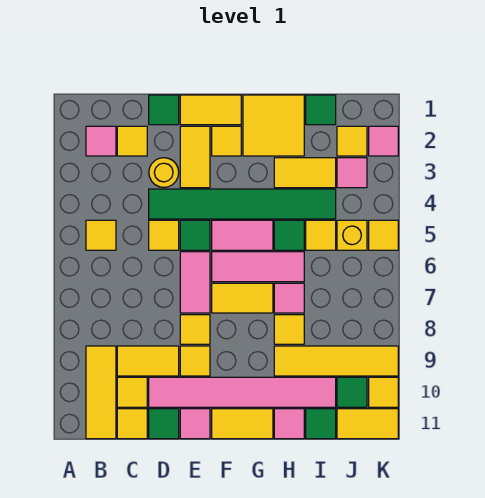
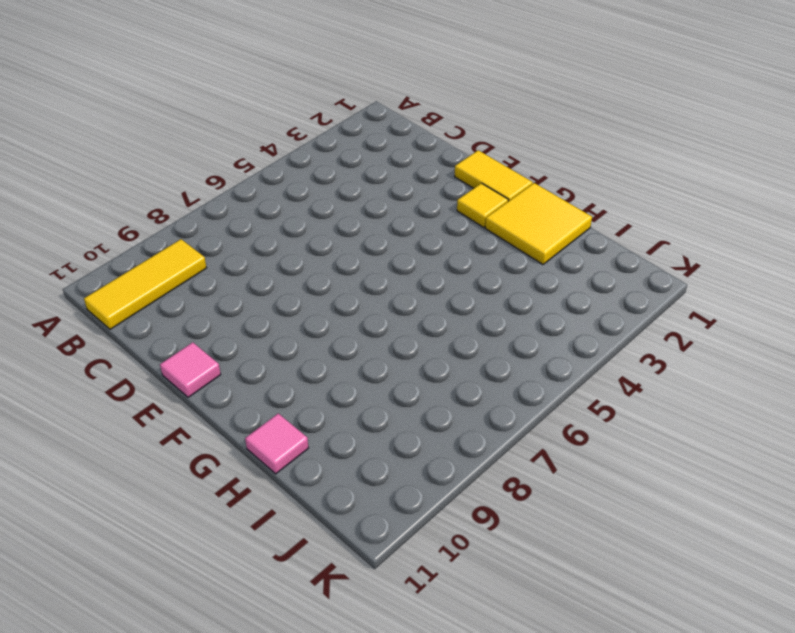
none -> pink tile B2 level 1
none -> yellow tile B5 level 1
none -> yellow tile C2 level 1
none -> yellow tile C9:D9 level 1

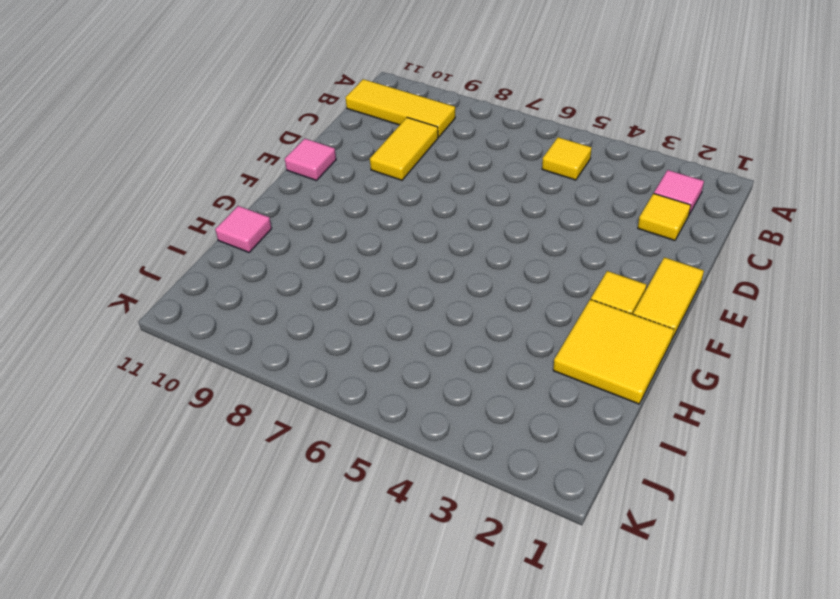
none -> yellow tile C10 level 1
none -> yellow tile C11 level 1
none -> green tile D1 level 1
none -> yellow round brick D3 level 1

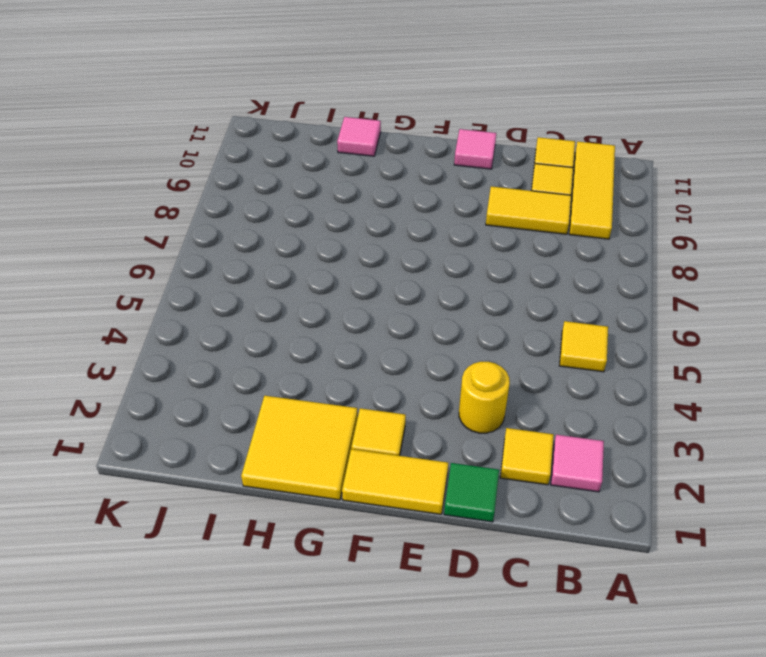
none -> green tile D4:I4 level 1
none -> yellow tile D5 level 1
none -> pink tile D10:I10 level 1
none -> green tile D11 level 1

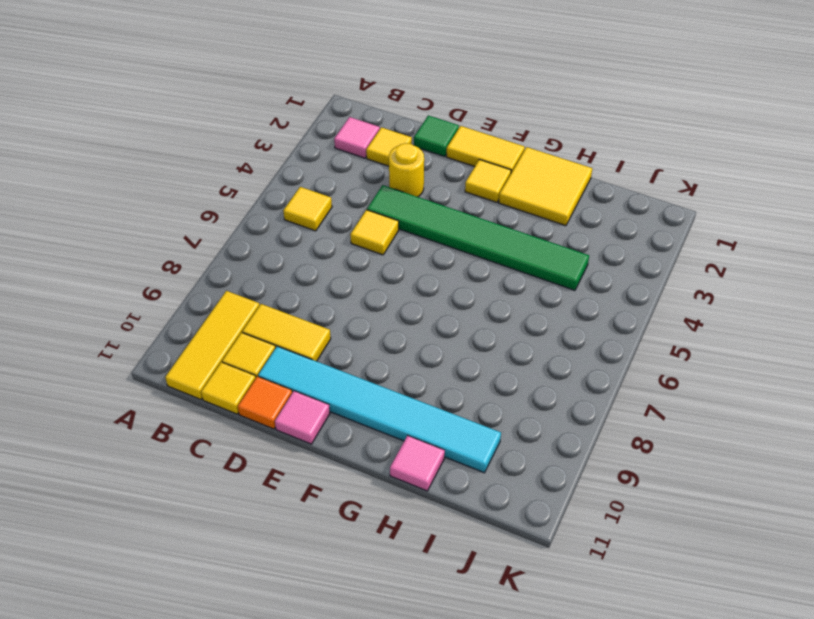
cyan tile D10:I10 level 1 -> pink tile D10:I10 level 1
orange tile D11 level 1 -> green tile D11 level 1
none -> yellow tile E2:E3 level 1
none -> green tile E5 level 1
none -> pink tile E6:E7 level 1
none -> yellow tile E8 level 1

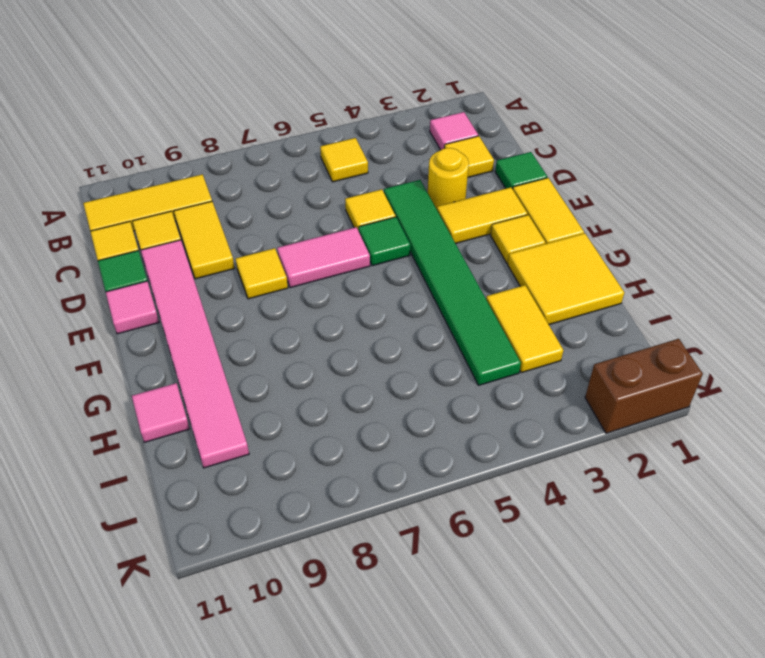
brown brick K1:K2 level 1 -> pink tile K2 level 1
none -> yellow tile E9 level 1
none -> pink tile F5:G5 level 1
none -> pink tile F6:H6 level 1
none -> yellow tile F7:G7 level 1

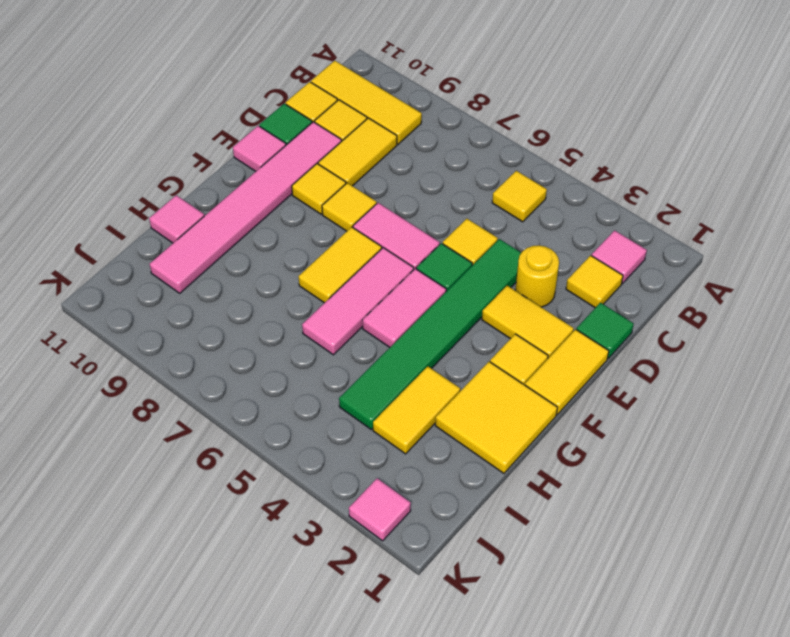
none -> yellow tile F11:G11 level 1
none -> green tile H5 level 1
none -> pink tile H7 level 1
none -> yellow tile H8 level 1

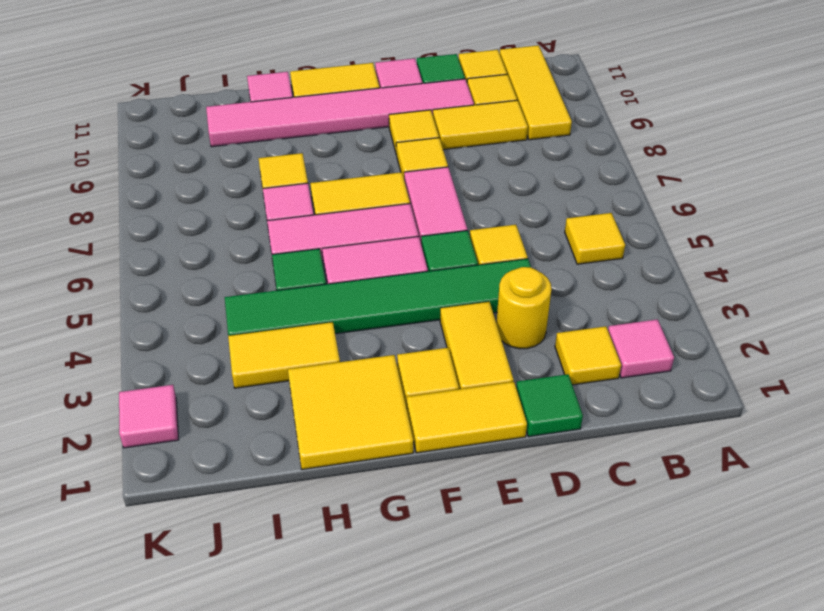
none -> yellow tile H9:K9 level 1
none -> green tile I1 level 1
none -> yellow tile I5 level 1
none -> green tile I11 level 1

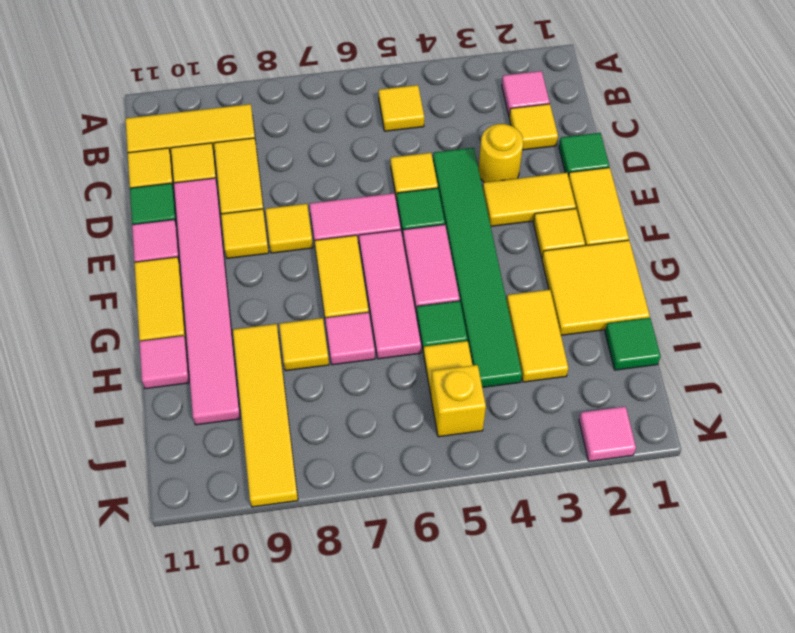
none -> green tile I11 level 1
none -> yellow tile J2 level 1
none -> pink tile J3 level 1
none -> green tile J10 level 1

